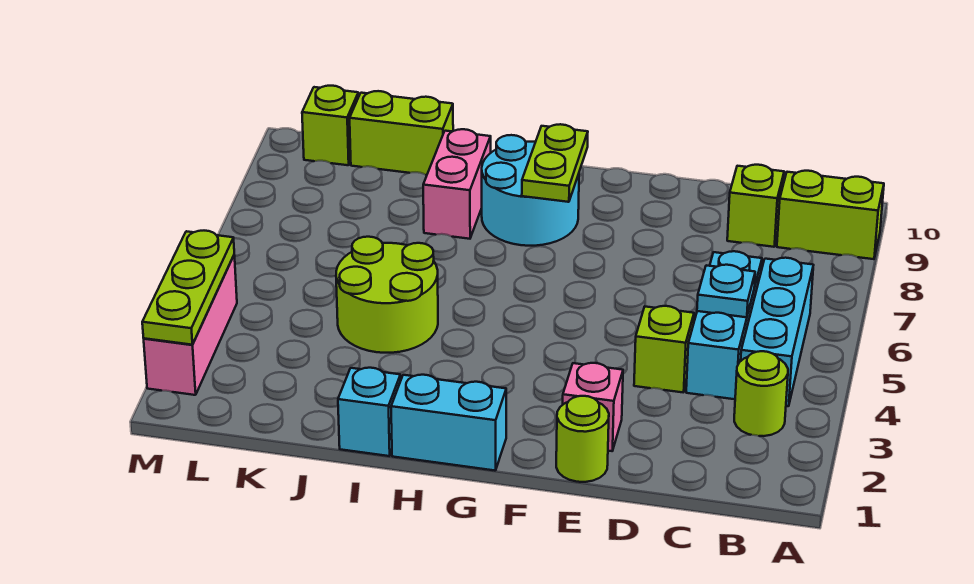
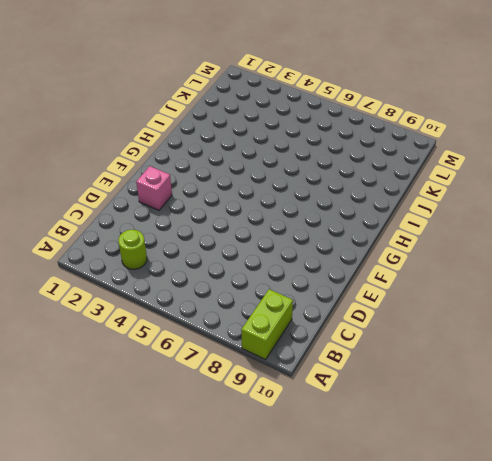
none -> cyan brick B4:B6 level 1
none -> cyan brick C4:C6 level 1
none -> lime brick C9 level 1

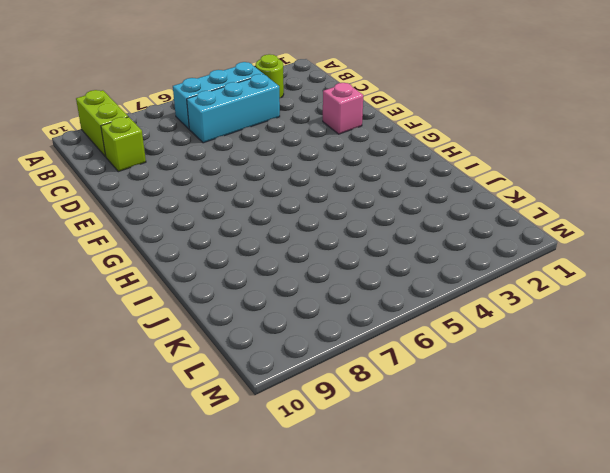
none -> lime brick D4 level 1
none -> lime round brick E1 level 1
none -> cyan brick G1:H1 level 1

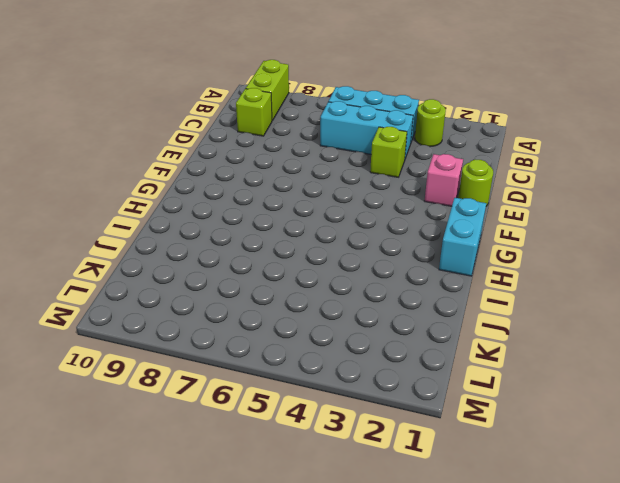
none -> cyan round brick G8:H9 level 1
none -> cyan brick I1 level 1
none -> lime round brick I4:J5 level 1

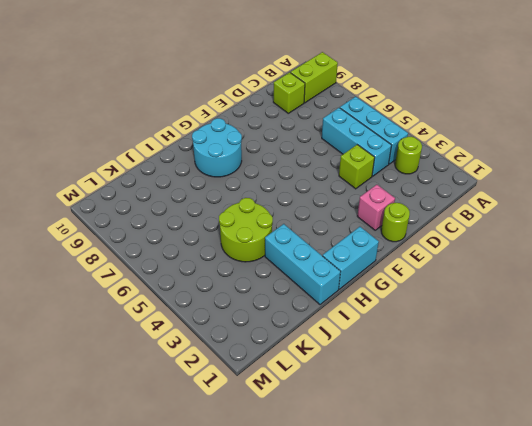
cyan brick I1:I3 level 1 -> cyan brick I1 level 1
none -> pink brick I8:I9 level 1
none -> lime brick J10:K10 level 1
none -> lime brick L10 level 1

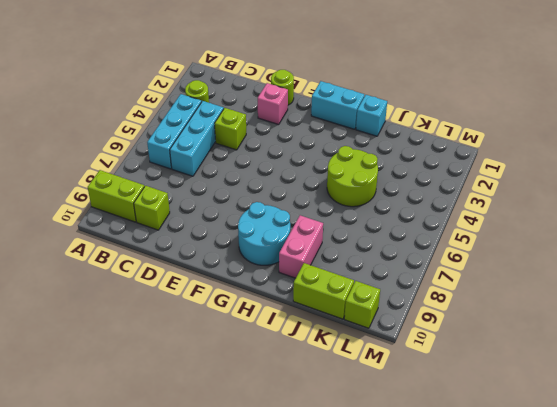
none -> pink brick M2:M4 level 1
none -> cyan plate C5 level 2
none -> lime plate G8:G9 level 2

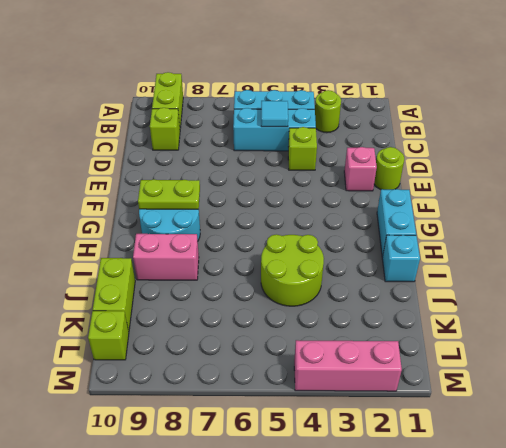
cyan tile C5 level 2 -> cyan plate C5 level 2
none -> lime plate M2:M4 level 2

